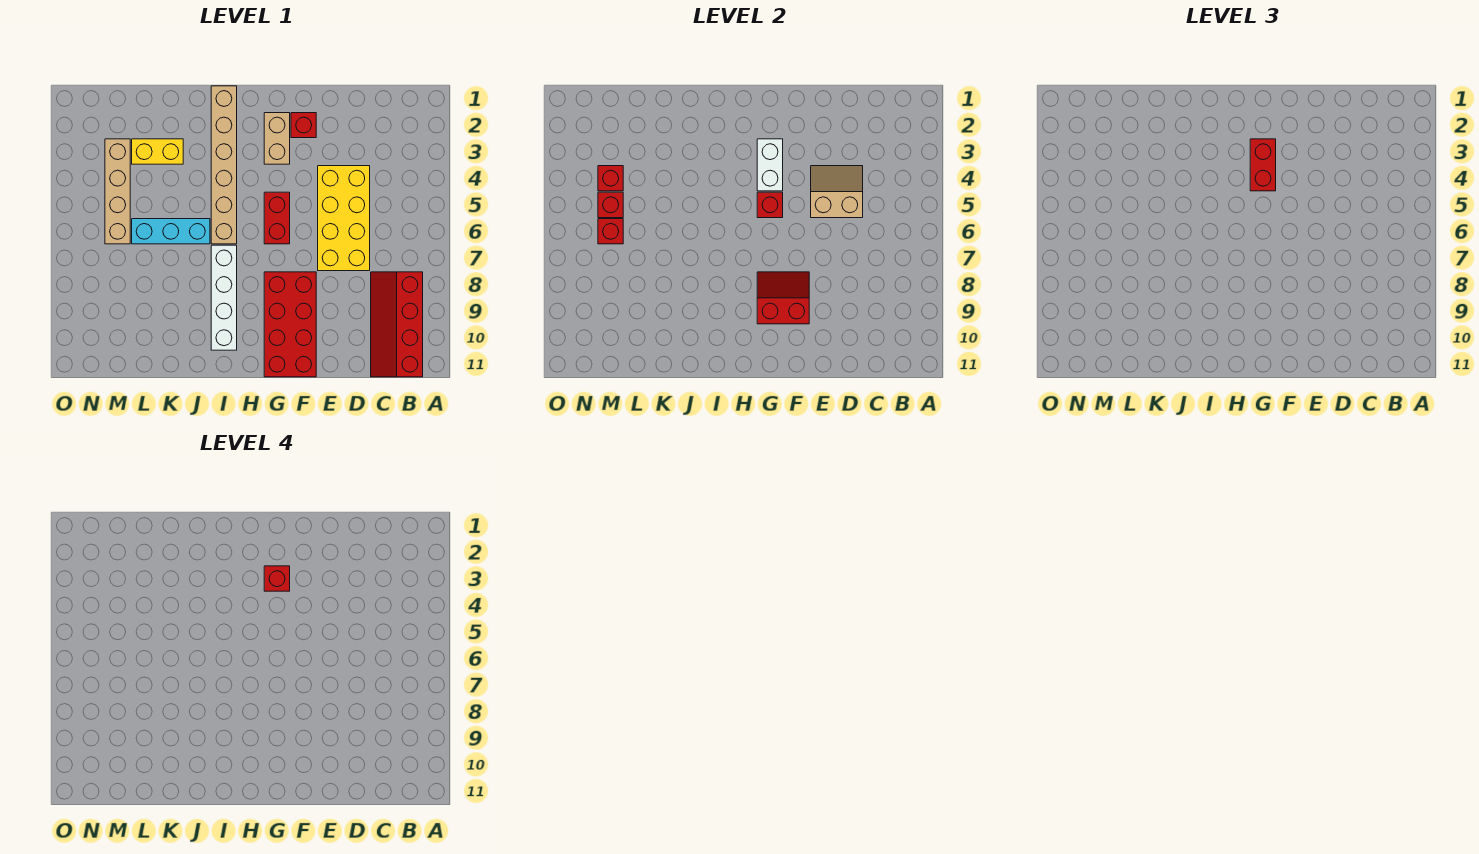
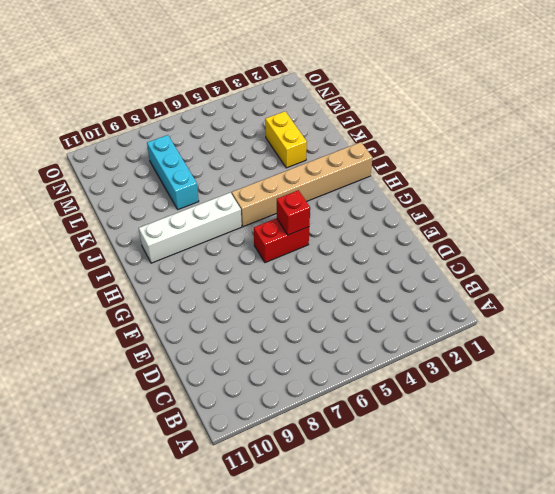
cyan brick K8:M8 level 1 -> cyan brick J6:L6 level 1
none -> red slope B8:C11 level 1 top B
none -> yellow brick D4:E7 level 1
none -> red brick F2 level 1

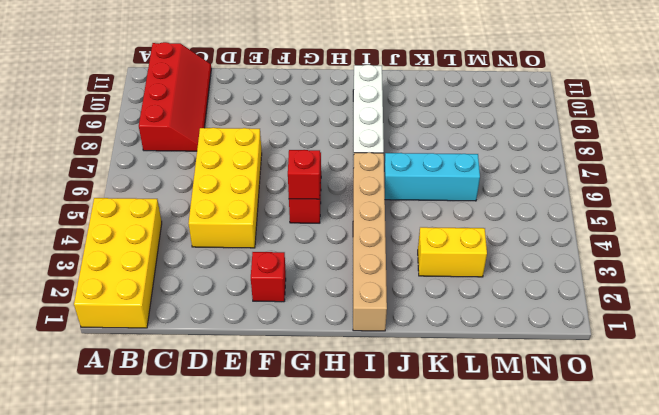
yellow brick A1:B4 level 1 -> none
none -> red brick F8:G11 level 1
none -> tan brick G2:G3 level 1
none -> tan brick M3:M6 level 1

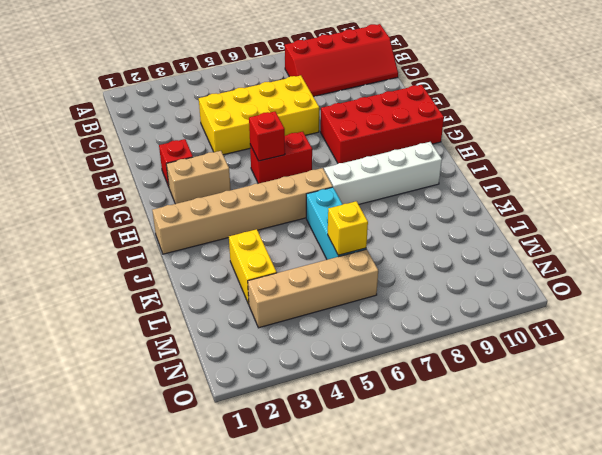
yellow brick L6 level 2 -> none
none -> tan slope D4:E5 level 2 top 5
none -> red slope F8:G9 level 2 top 9
none -> white brick G3:G4 level 2

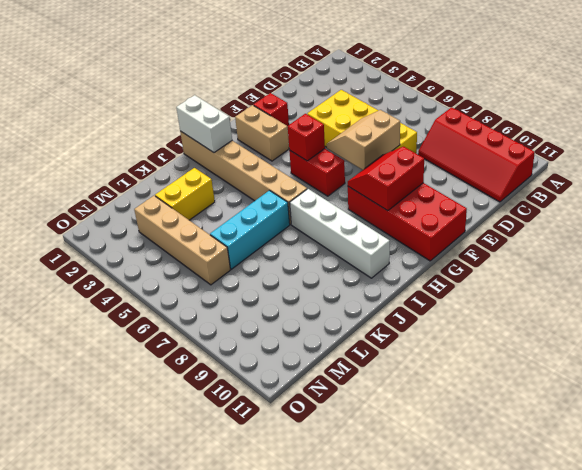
tan slope E6:F7 level 2 top 7 -> tan slope D4:E5 level 2 top 5
white brick I1:I2 level 2 -> white brick G3:G4 level 2
none -> red brick M4 level 2
none -> red brick M5 level 2
none -> red brick M6 level 2

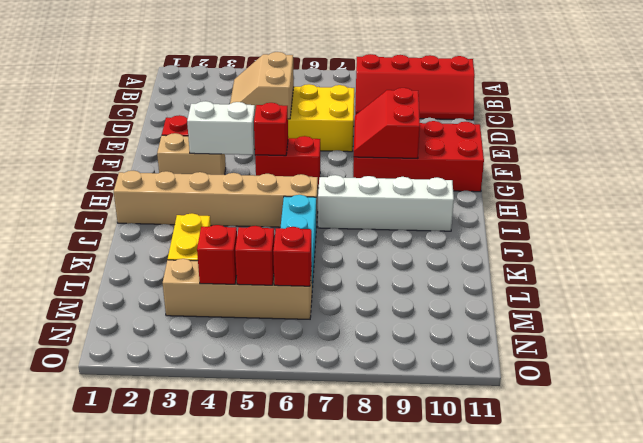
none -> red brick G3:G4 level 3
none -> red brick G3 level 4

